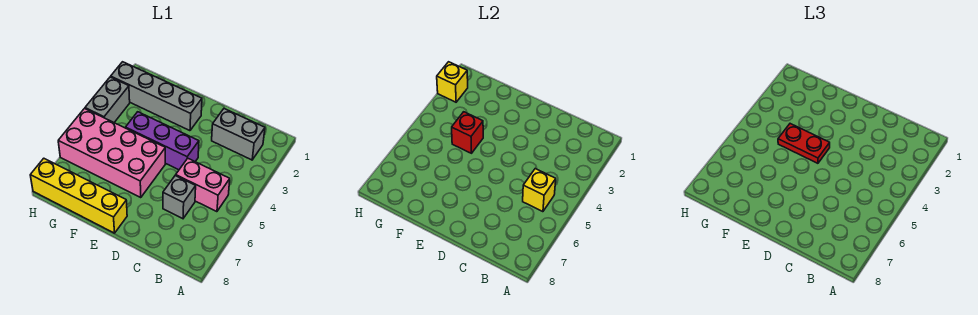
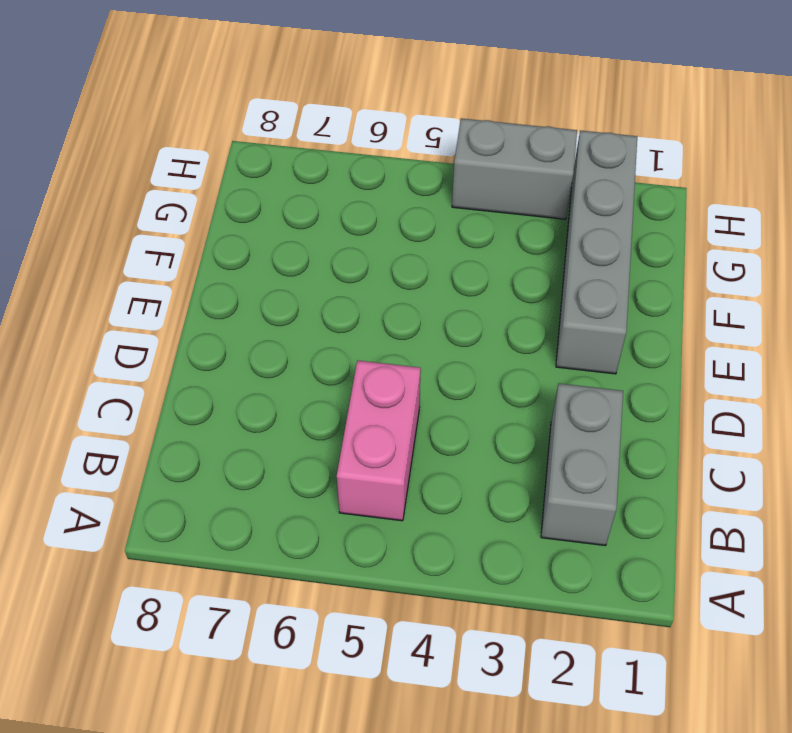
none -> grey brick C6 level 1
none -> purple brick D4:F4 level 1
none -> pink brick E5:H6 level 1

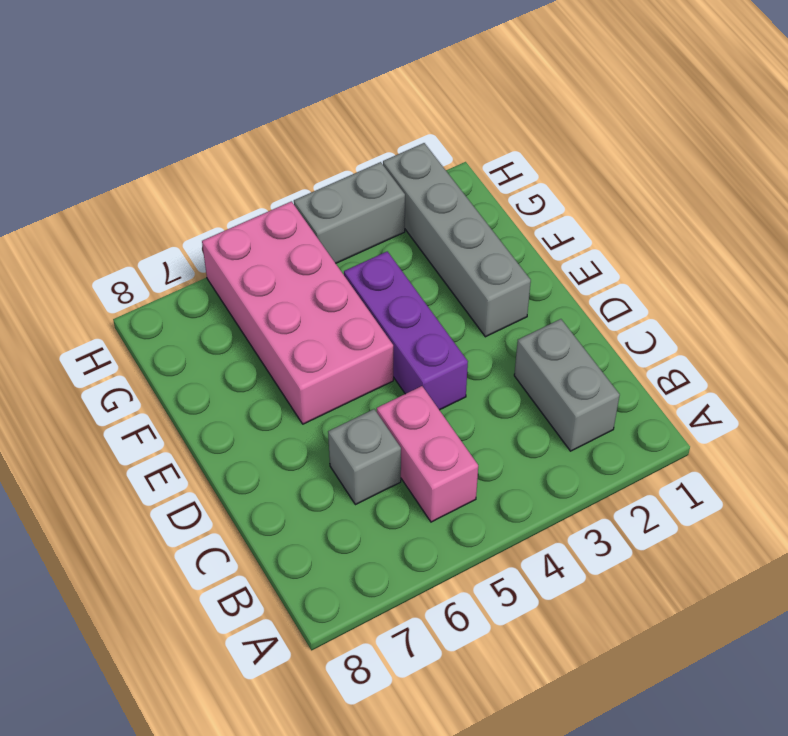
none -> yellow brick E8:H8 level 1
none -> yellow brick B5 level 2
none -> red brick F4 level 2

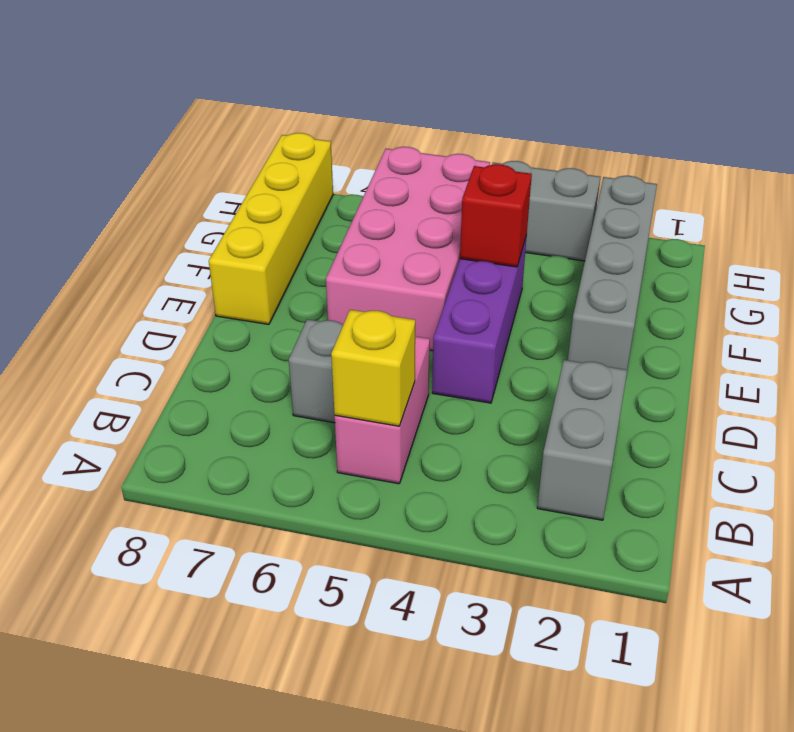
none -> yellow brick H2 level 2
none -> red plate E4:F4 level 3

